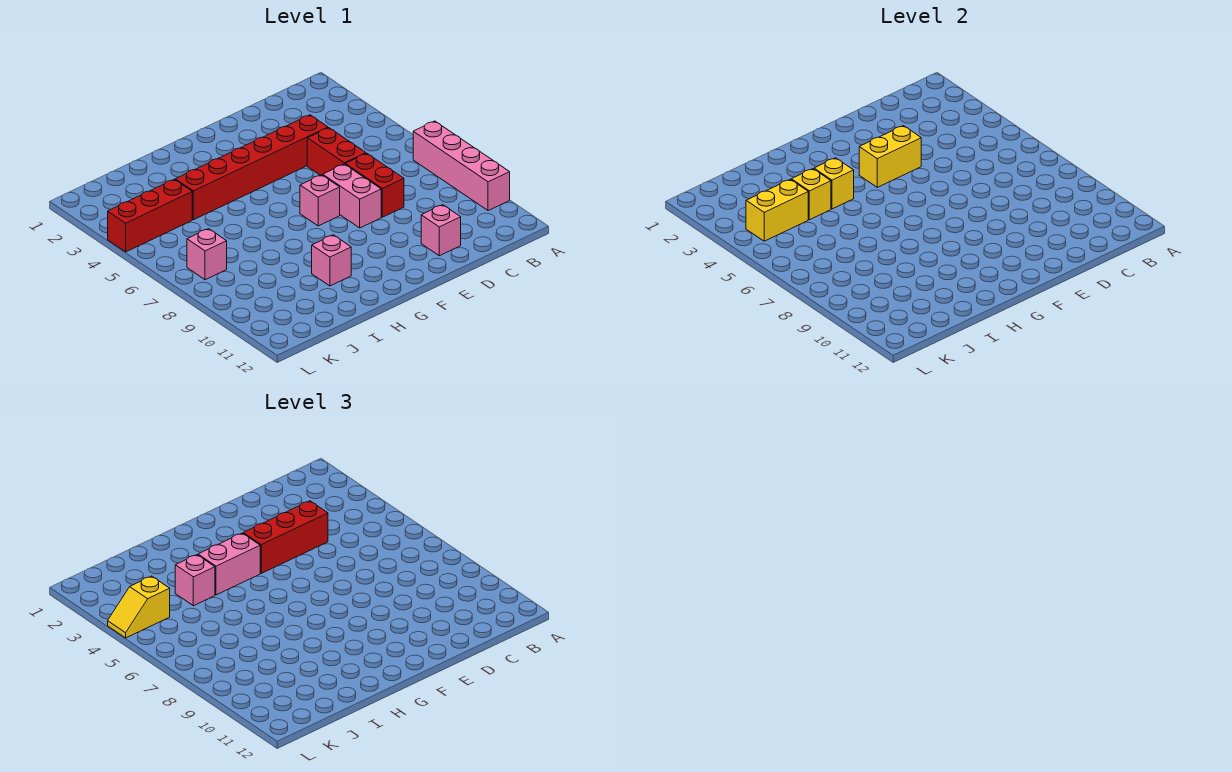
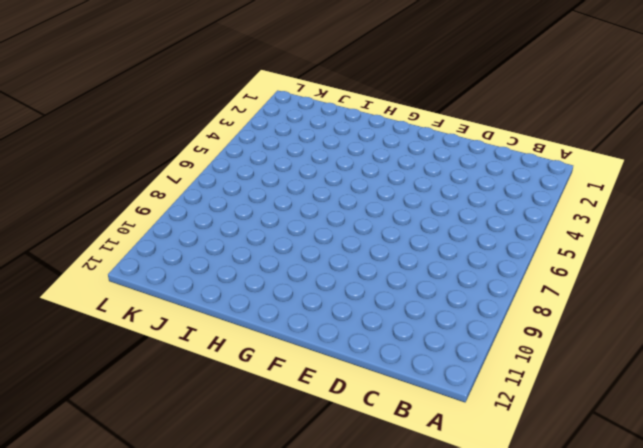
none -> pink brick A7:A10 level 1
none -> red brick D4:I4 level 1
none -> red brick D5:D6 level 1

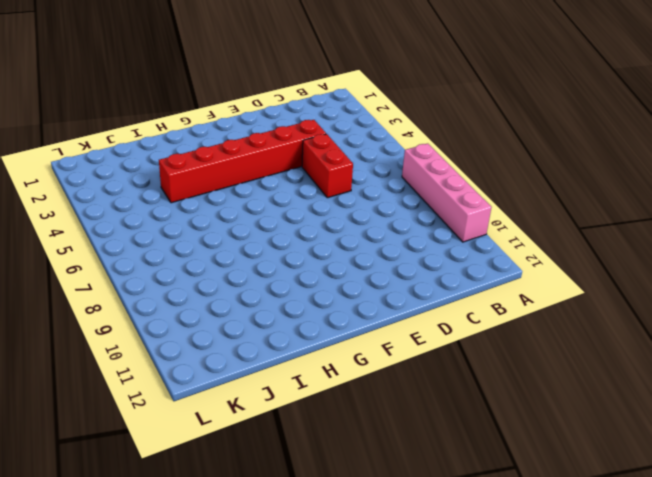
none -> red brick D7:D8 level 1
none -> pink brick D11 level 1
none -> pink brick E7:E8 level 1

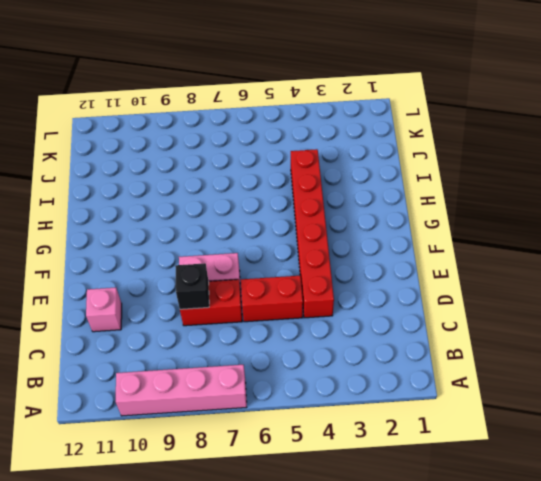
black brick D8 level 2 -> none
none -> pink brick F7 level 1
none -> pink brick H10 level 1
none -> red brick J4:L4 level 1

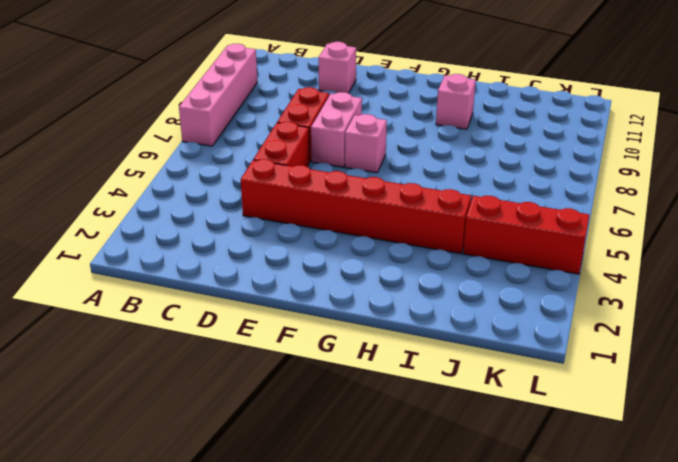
none -> pink brick K7 level 1
none -> yellow brick E4:F4 level 2
none -> yellow brick H4 level 2

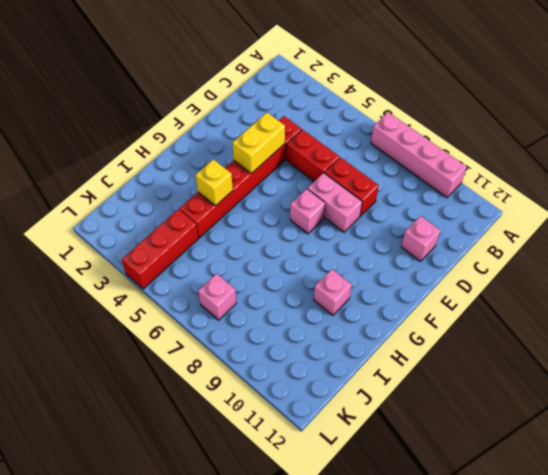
none -> yellow brick I4 level 2
none -> yellow brick J4:K4 level 2
none -> red brick D4:F4 level 3

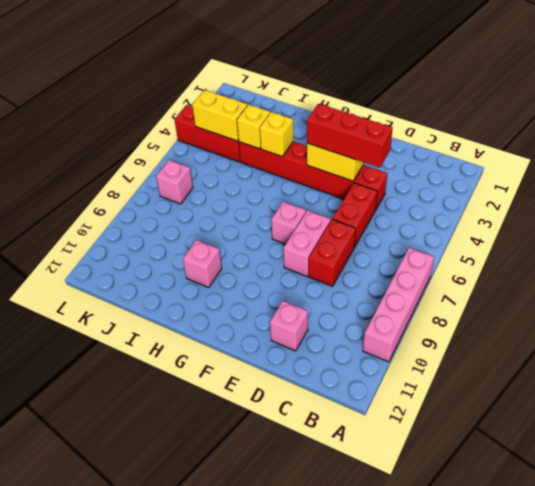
none -> pink brick G4:H4 level 3
none -> pink brick I4 level 3
none -> yellow slope K4:L4 level 3 top K

